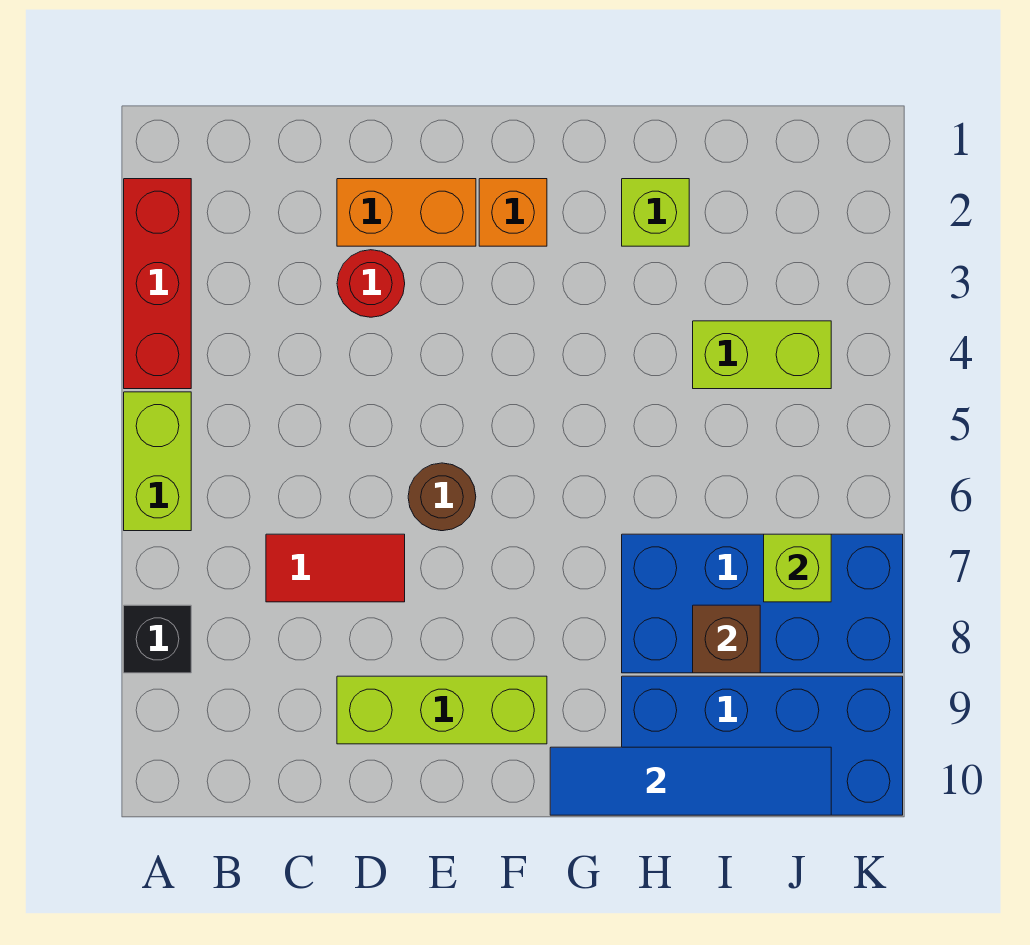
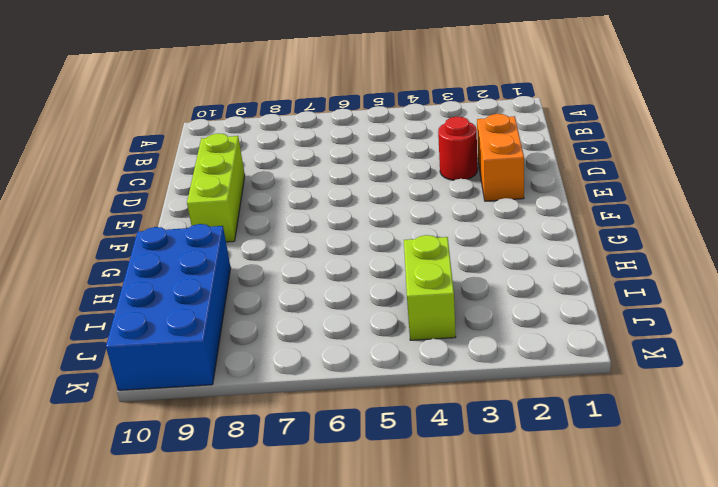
none -> red brick A2:A4 level 1
none -> lime brick A5:A6 level 1
none -> black brick A8 level 1

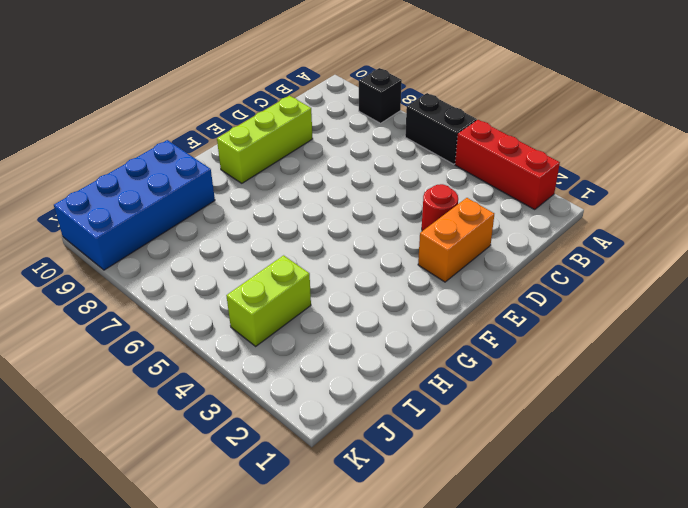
black brick A5:A6 level 1 -> lime brick A5:A6 level 1
none -> red tile C7:D7 level 1
none -> brown round brick E6 level 1
none -> orange brick F2 level 1

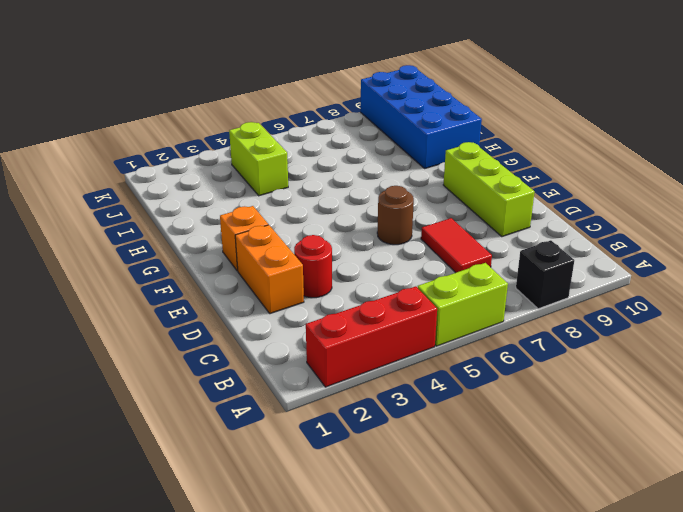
none -> lime brick H2 level 1
none -> blue brick H7:K8 level 1
none -> blue tile G10:J10 level 2

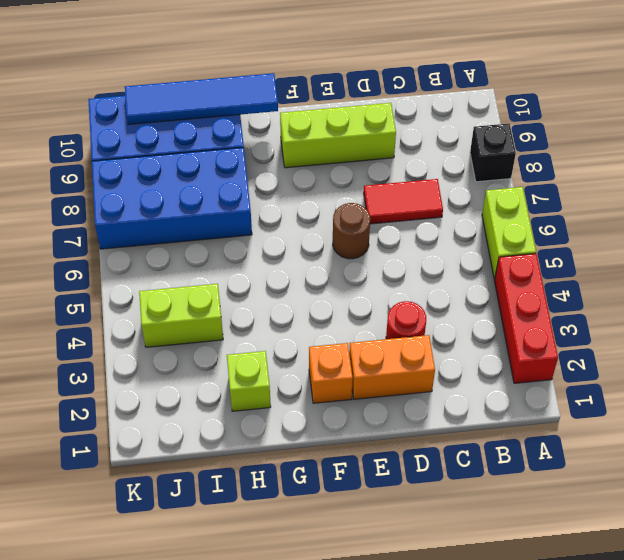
none -> brown brick I8 level 2
none -> lime brick J7 level 2

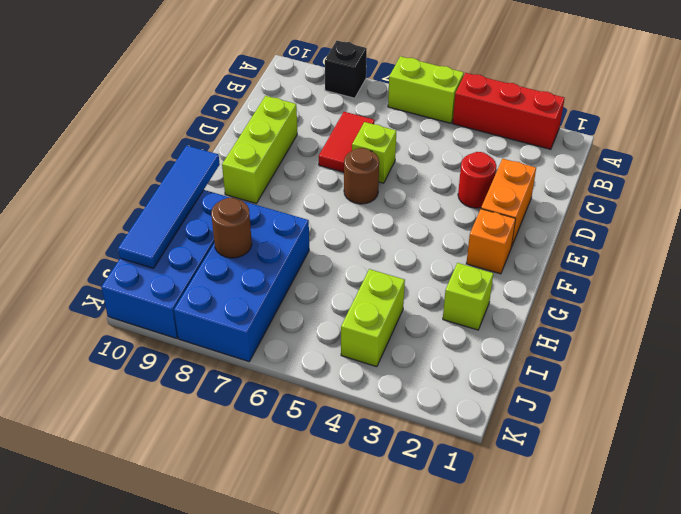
lime brick D6 level 1 -> lime brick J7 level 2
brown round brick I8 level 2 -> brown brick I8 level 2

